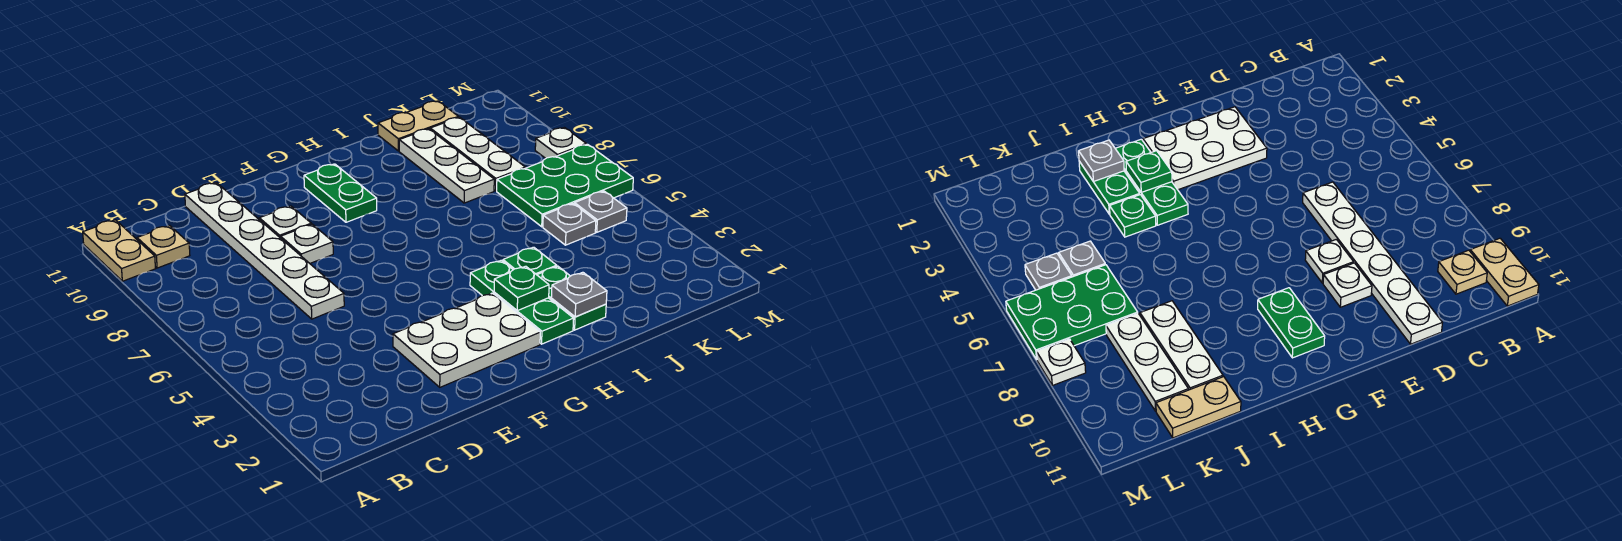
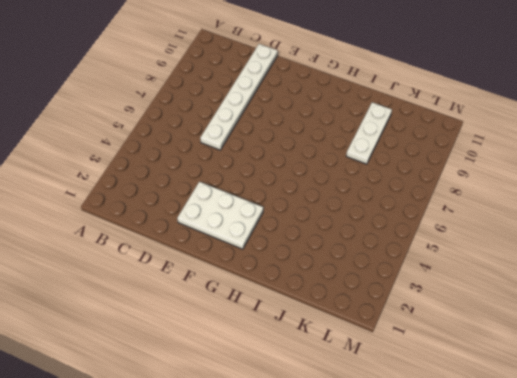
none -> tan plate A10:A11 level 1
none -> tan plate B10 level 1
none -> white plate E8 level 1

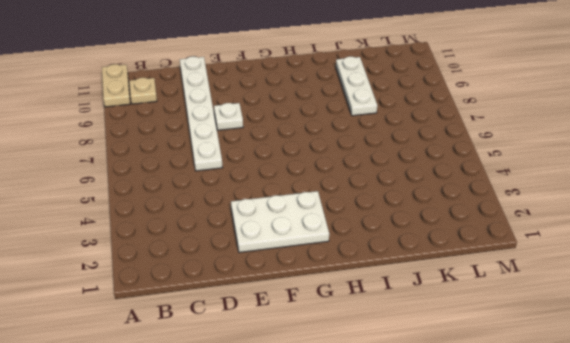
none -> white plate E9 level 1
none -> green plate G9:G10 level 1
none -> green plate H2:H4 level 1

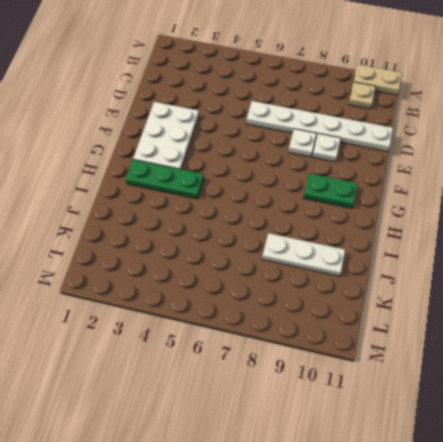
none -> green plate I2:I3 level 1
none -> green plate I4 level 1
none -> tan plate J11:K11 level 1

